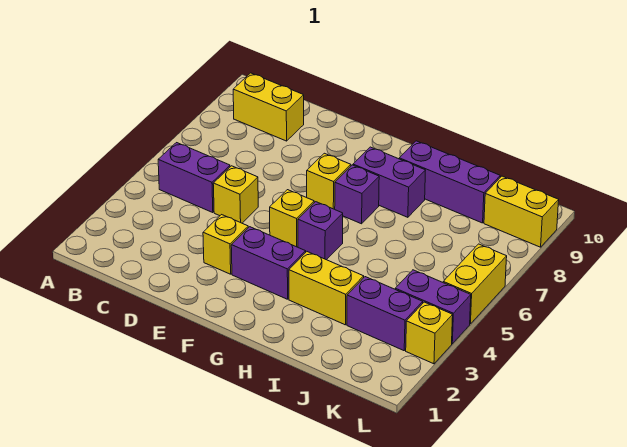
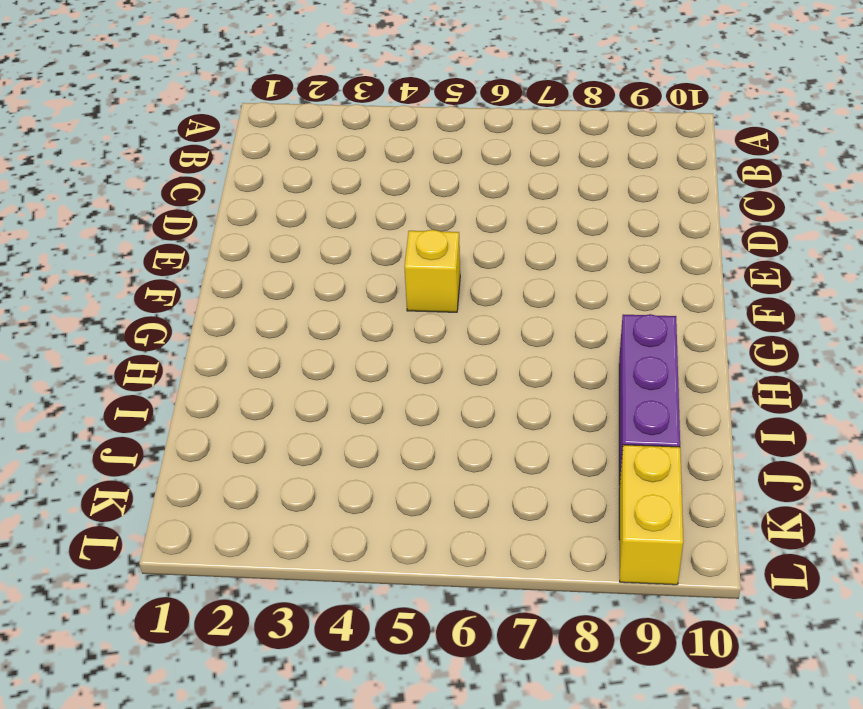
none -> purple brick B5:C5 level 1
none -> yellow brick B9:C9 level 1
none -> yellow brick D5 level 1

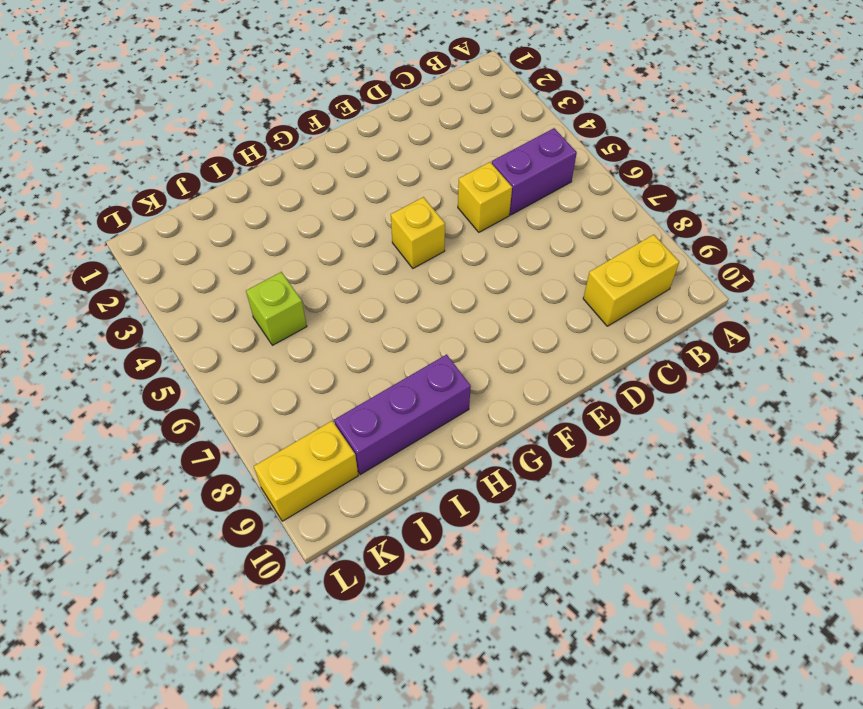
lime brick J5 level 1 -> none
none -> yellow brick E3 level 1
none -> purple brick F3:G3 level 1
none -> yellow brick F7 level 1

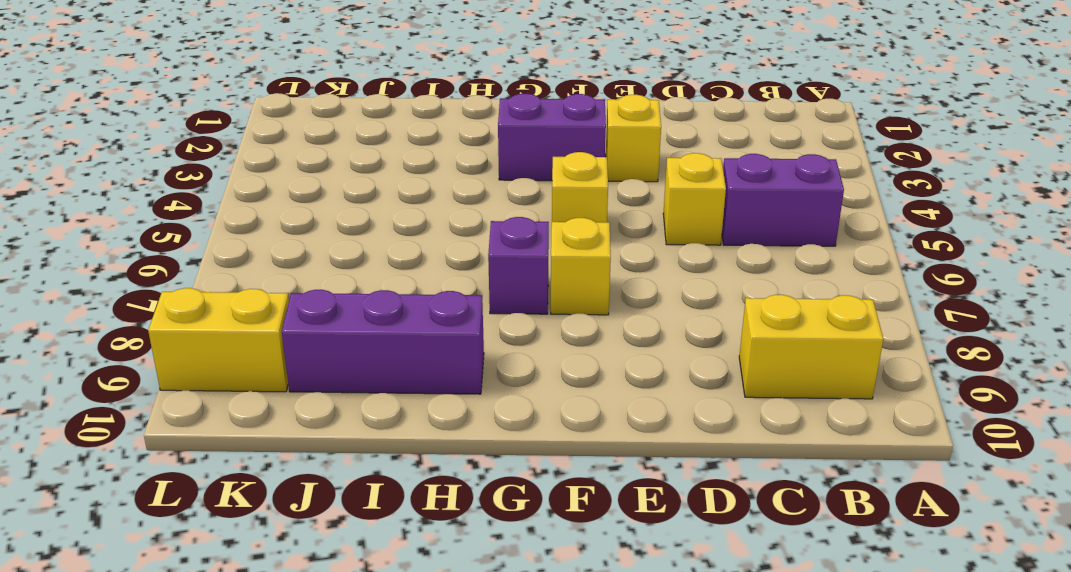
none -> purple brick G5 level 1
none -> purple brick G8:H8 level 1
none -> yellow brick H3:I3 level 1

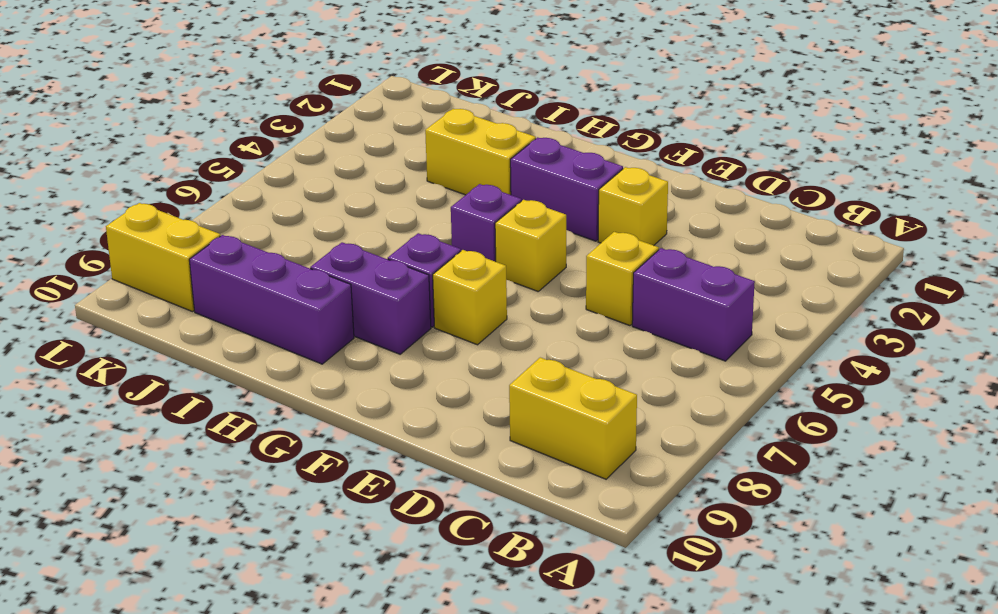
none -> purple brick J3:K3 level 1
none -> purple brick K4:L4 level 1
none -> yellow brick L3 level 1

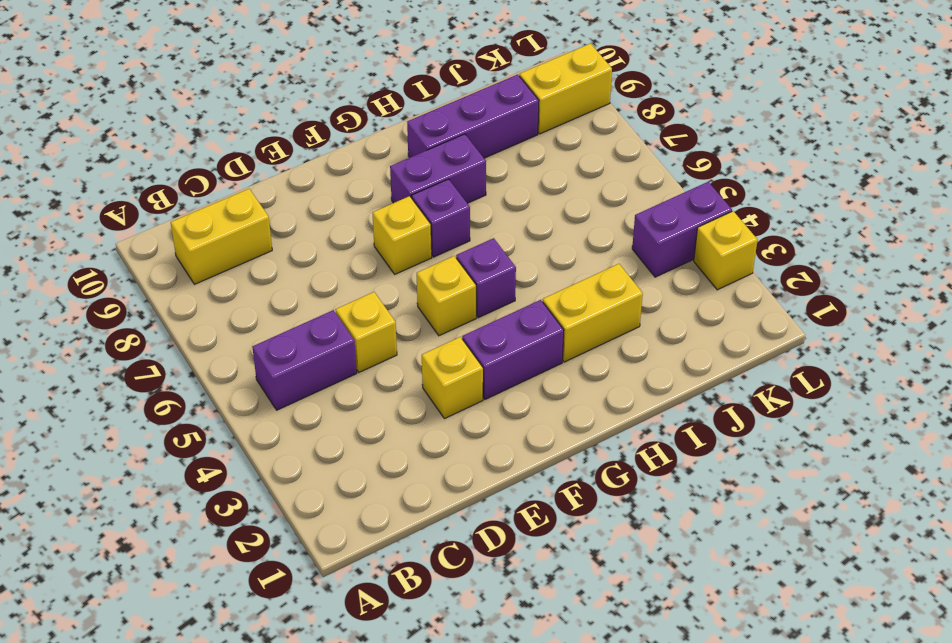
none -> purple brick J3:K3 level 1
none -> yellow brick L5:L6 level 1

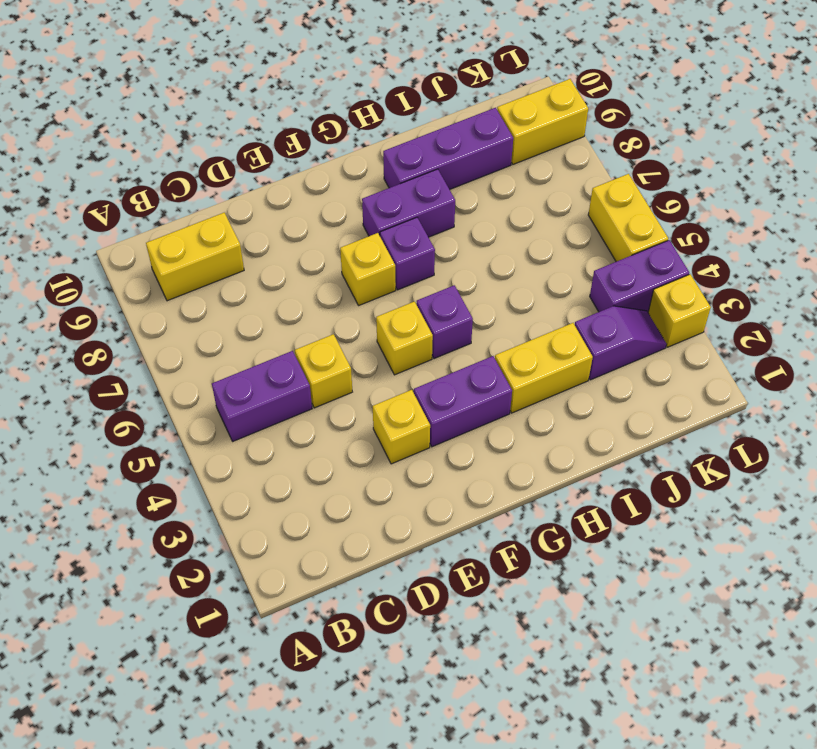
purple slope J3:K3 level 1 top J -> purple brick J3:K3 level 1

